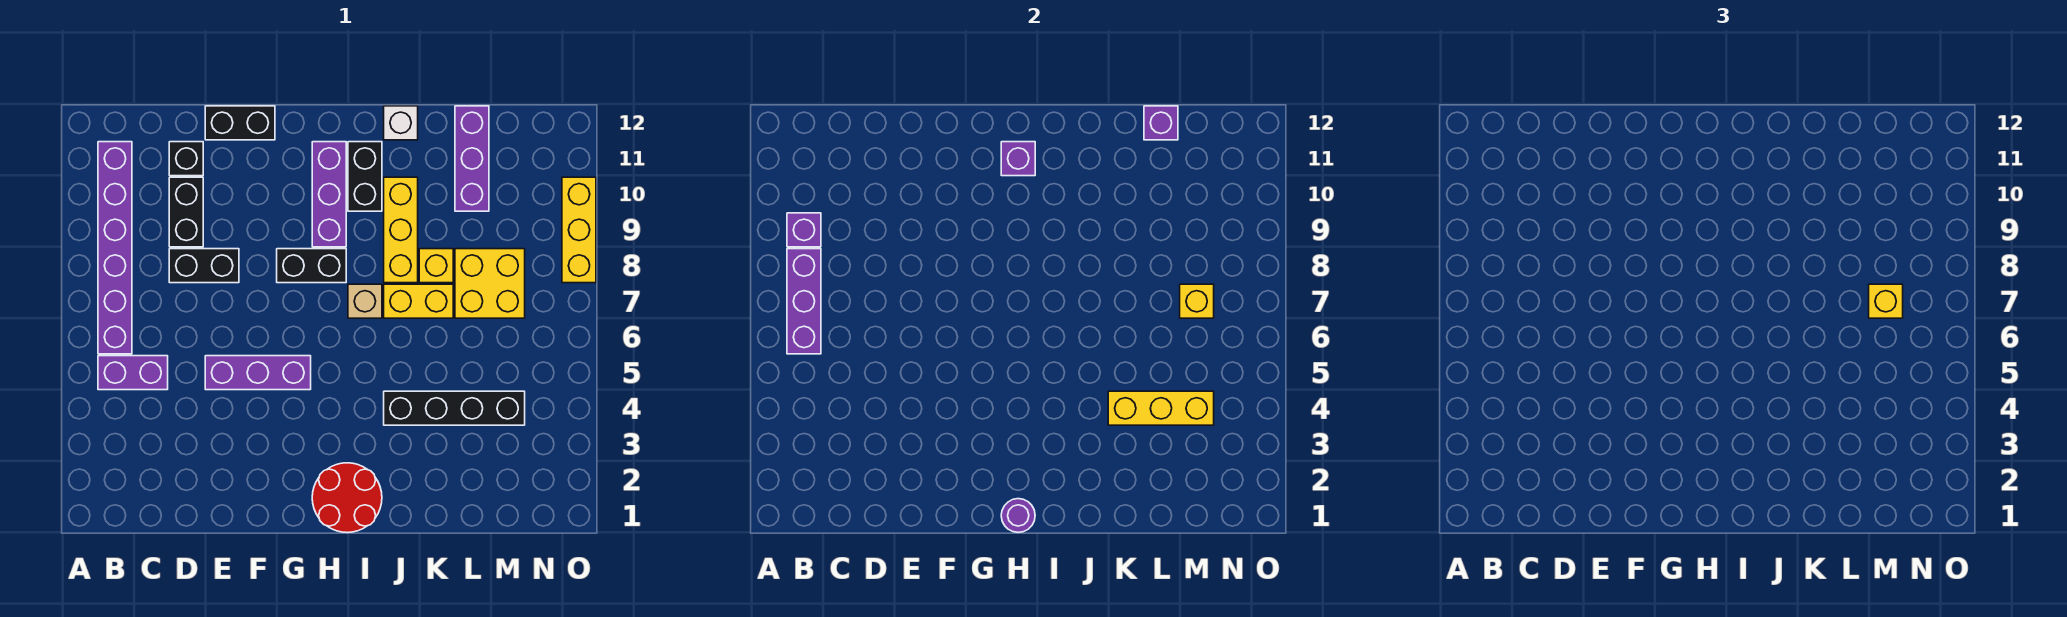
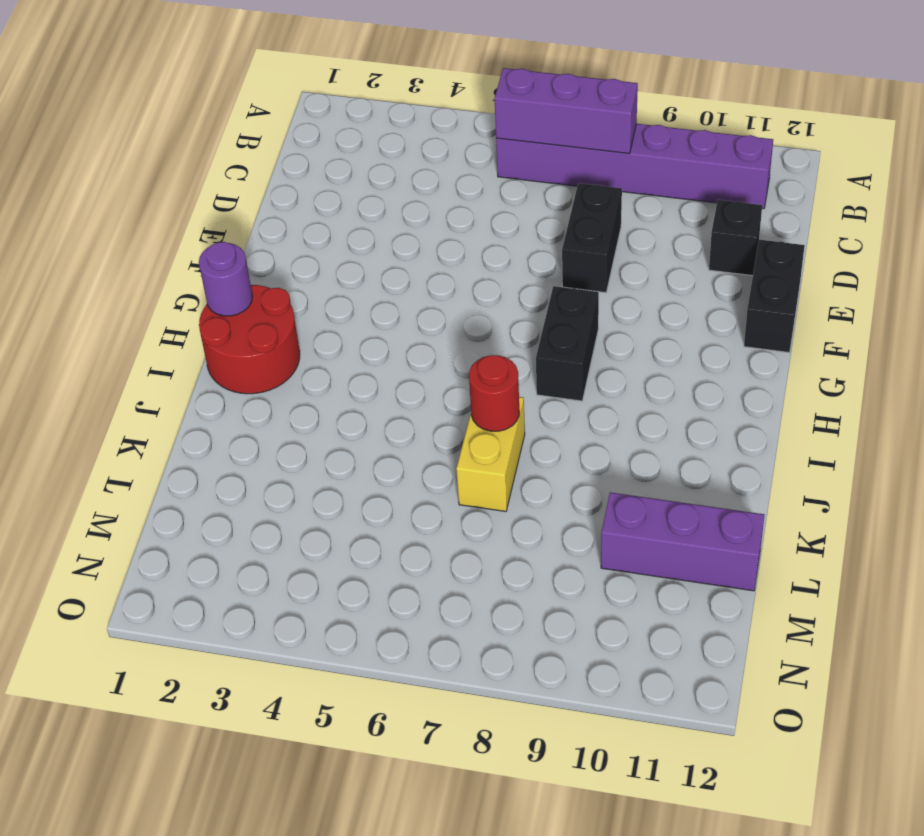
red round brick J7 level 2 -> none
none -> purple brick B5:C5 level 1
none -> black brick D9:D10 level 1
none -> purple brick E5:G5 level 1

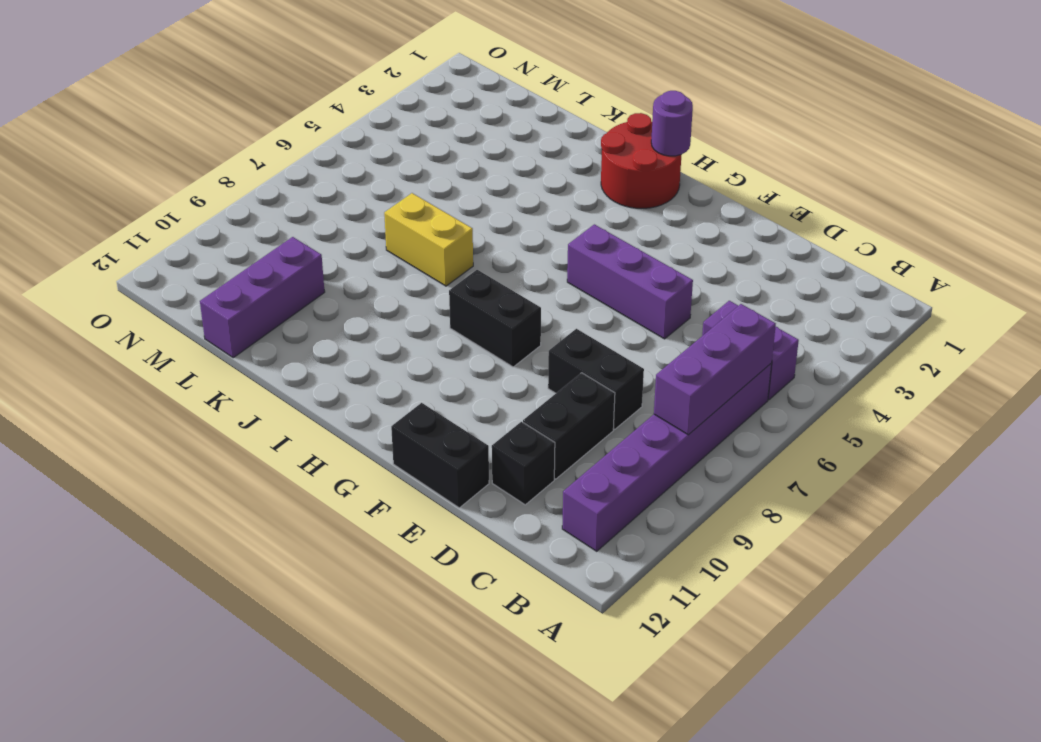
none -> purple brick H9:H11 level 1
none -> tan brick I7 level 1
none -> black brick I10:I11 level 1

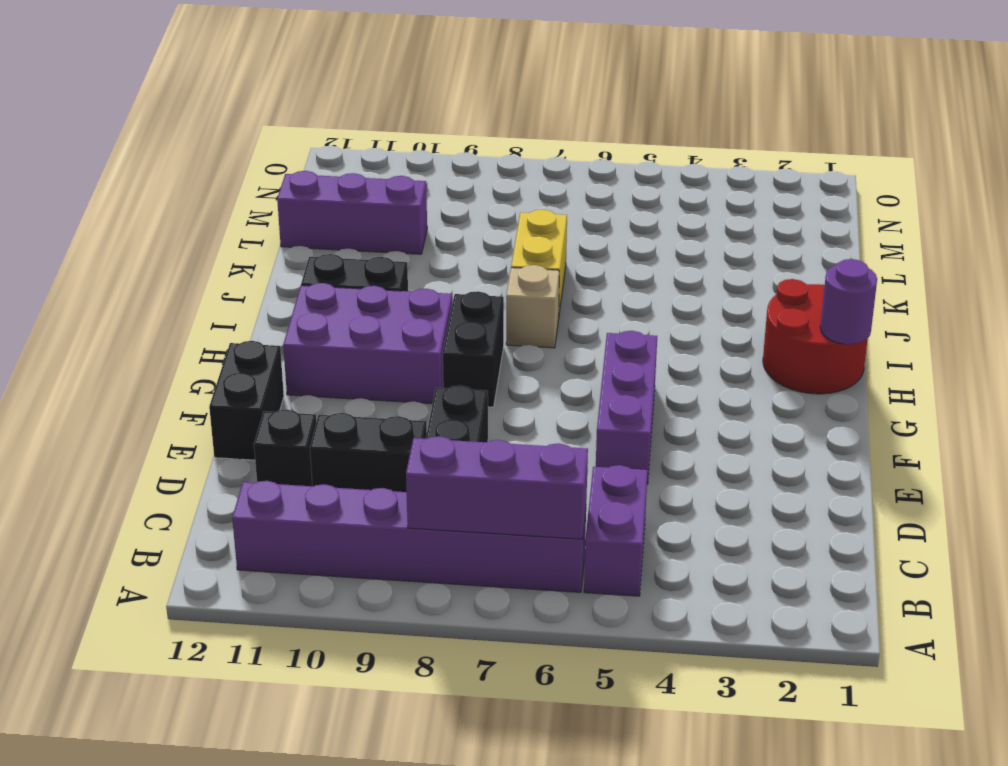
purple brick G9:H11 level 1 -> purple brick H9:H11 level 1
none -> black brick J4:M4 level 1
none -> yellow brick J8:J10 level 1
none -> white brick J12 level 1

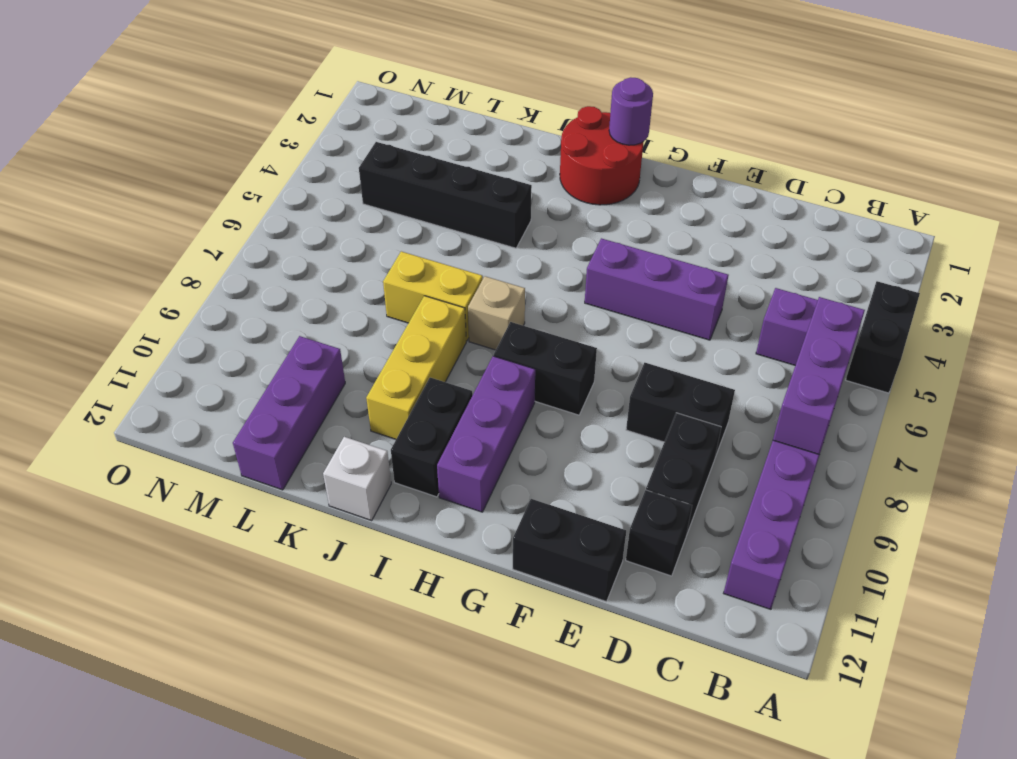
black brick A4:A5 level 1 -> none
none -> yellow brick K8 level 1
none -> yellow brick L7:M8 level 1
none -> yellow brick O8:O10 level 1

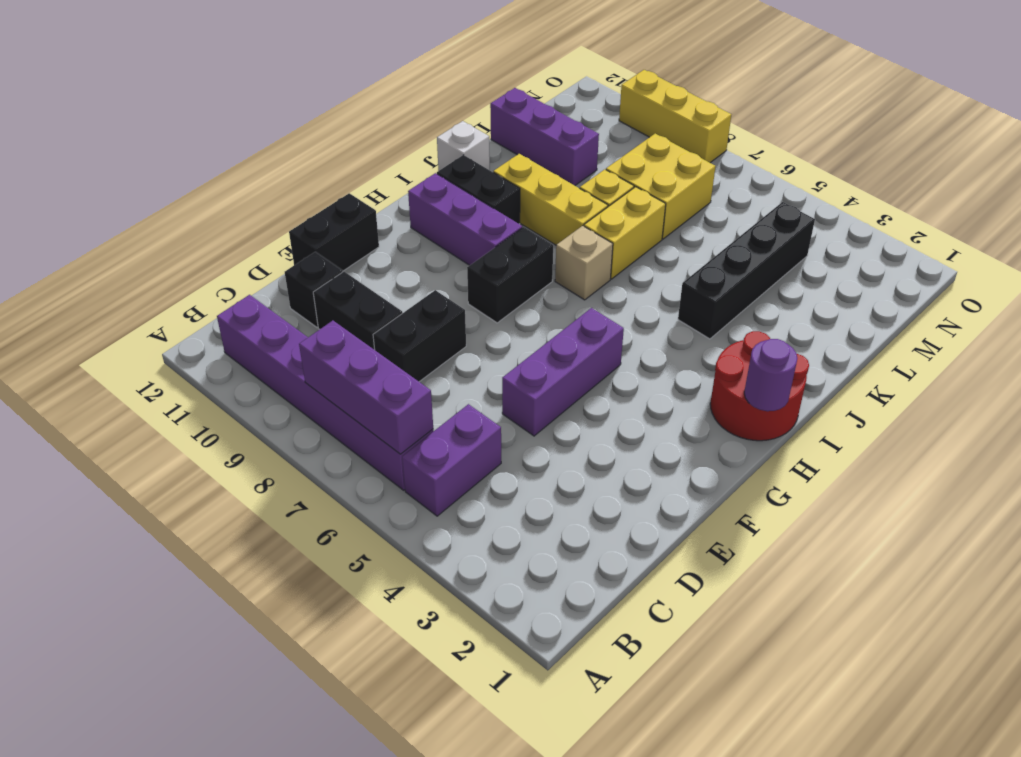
none -> purple brick B9 level 2
none -> purple brick H11 level 2
none -> yellow brick K4:M4 level 2

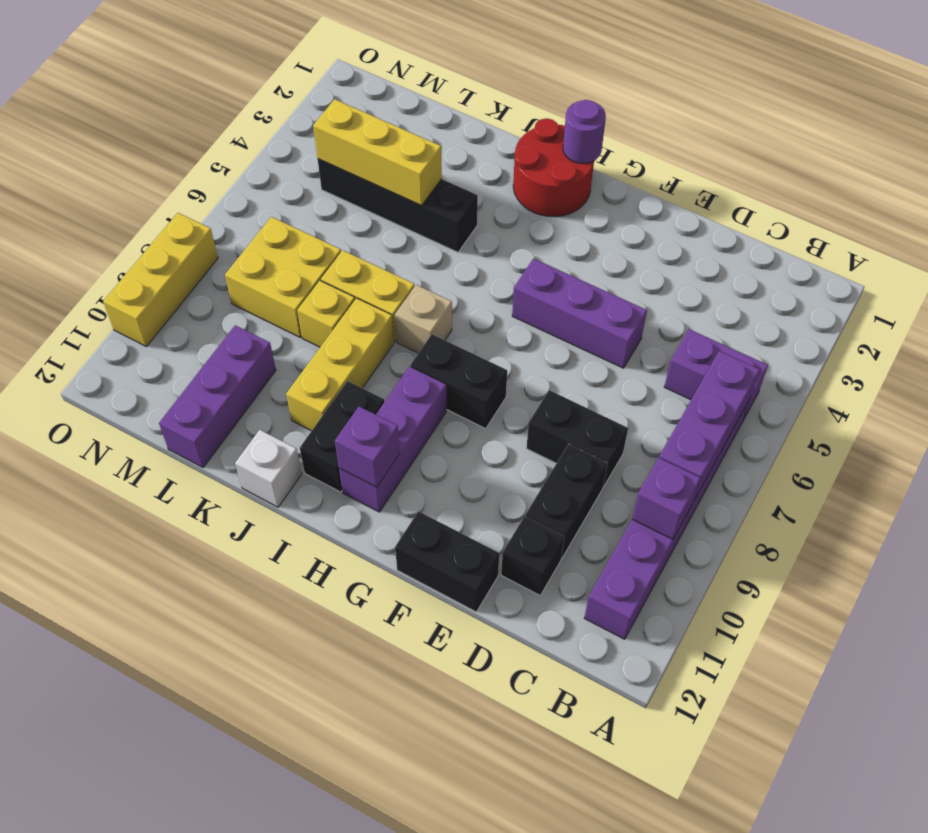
none -> purple brick L12 level 2
none -> yellow brick M7 level 2
none -> yellow brick M7 level 3

